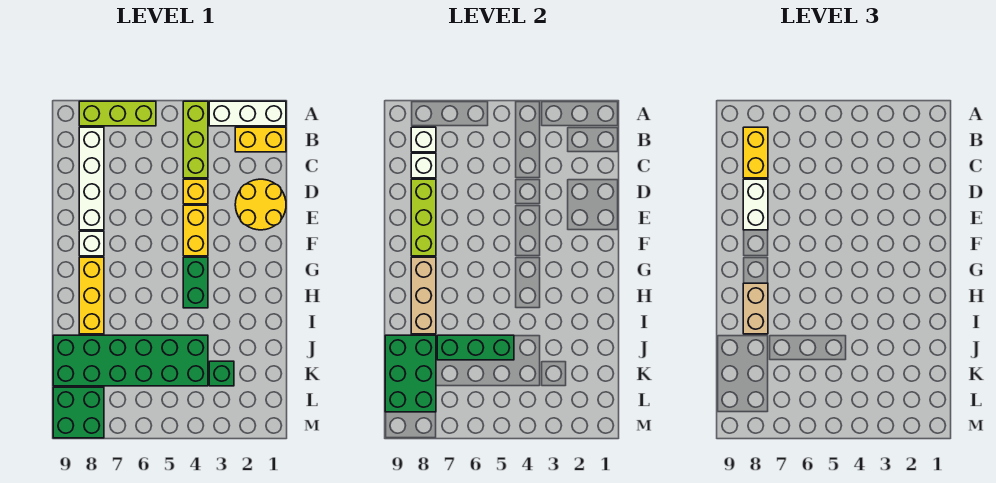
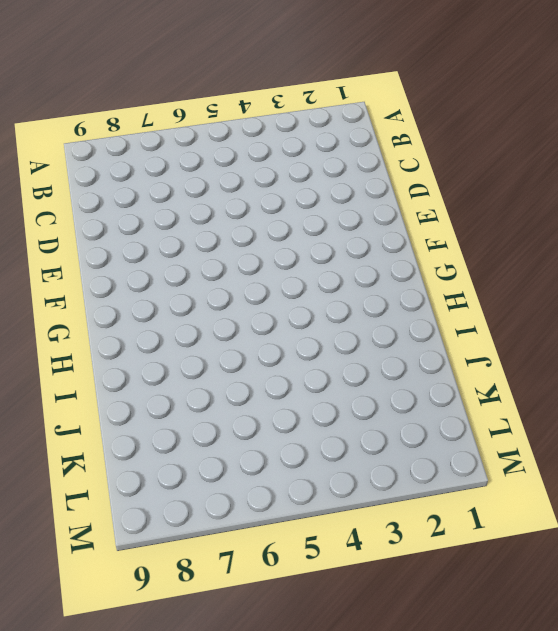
none -> white brick A1:A3 level 1
none -> lime brick A4:C4 level 1
none -> lime brick A6:A8 level 1

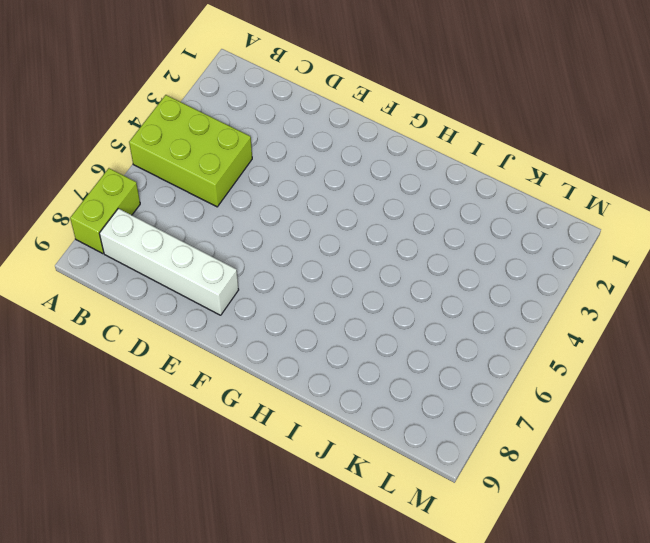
lime brick A4:C5 level 1 -> lime brick A4:C4 level 1
lime brick A7:A8 level 1 -> lime brick A6:A8 level 1
none -> white brick A1:A3 level 1
none -> yellow brick B1:B2 level 1
none -> yellow round brick D1:E2 level 1

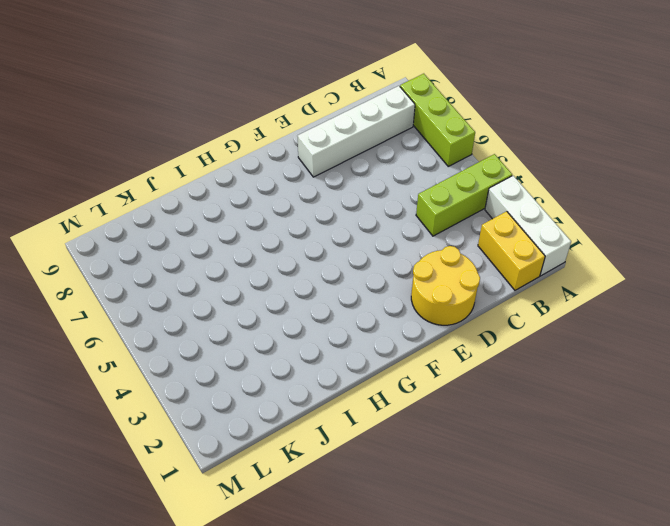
none -> yellow brick D4 level 1
none -> yellow brick E4:F4 level 1
none -> white brick F8 level 1

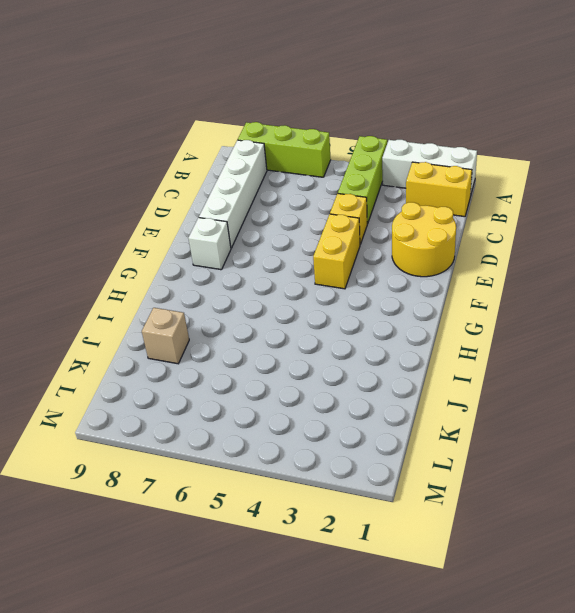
tan brick J8 level 1 -> green brick J4:K9 level 1
none -> green brick G4:H4 level 1
none -> yellow brick G8:I8 level 1
none -> green brick K3 level 1

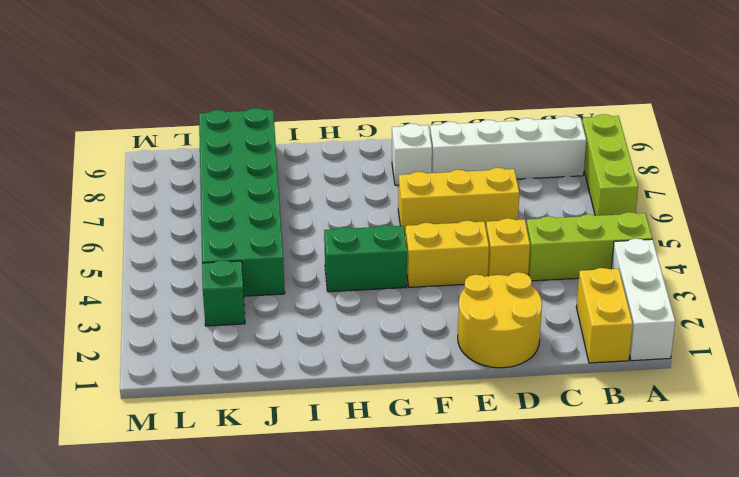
yellow brick D6:F6 level 1 -> yellow brick G8:I8 level 1
none -> green brick L8:M9 level 1
none -> white brick B8 level 2
none -> white brick C8 level 2

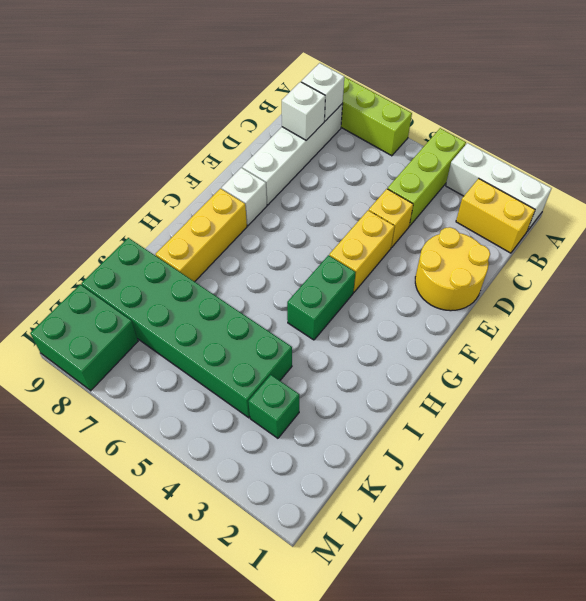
none -> lime brick D8:F8 level 2
none -> tan brick G8:I8 level 2
none -> green brick J5:J7 level 2

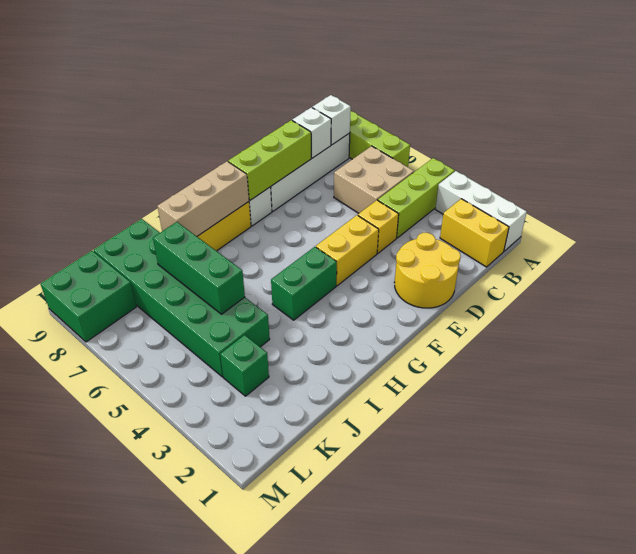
tan brick B5:C6 level 1 -> none
none -> green brick J8:L9 level 2
none -> yellow brick B8:C8 level 3
none -> white brick D8:E8 level 3

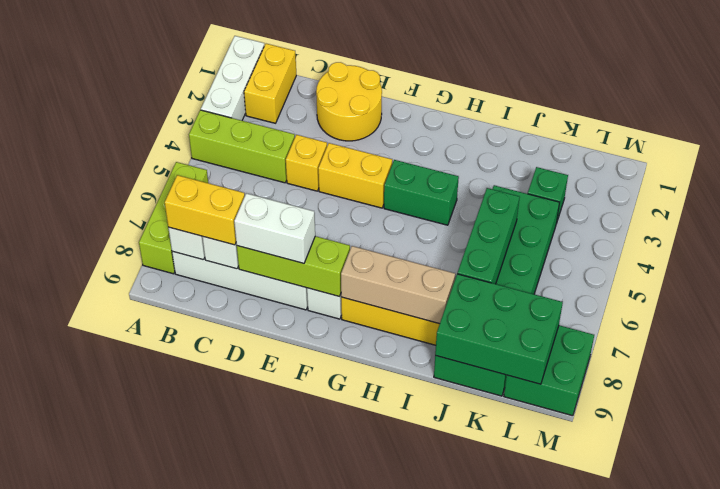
none -> tan brick H8:I8 level 3

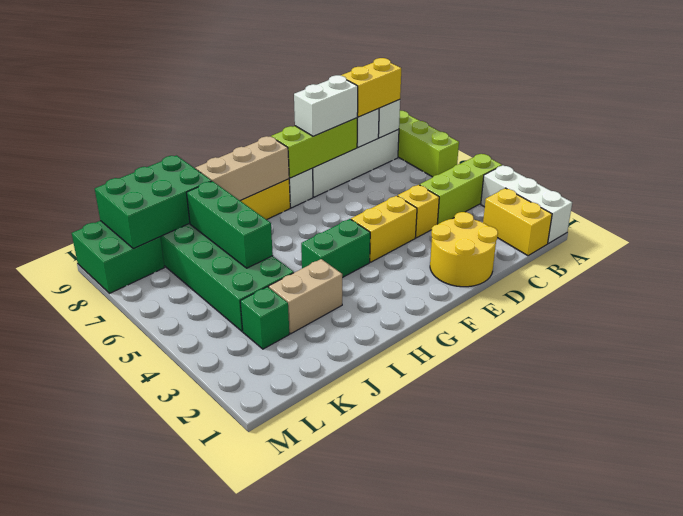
tan brick I3:J3 level 1 -> tan brick H8:I8 level 3

